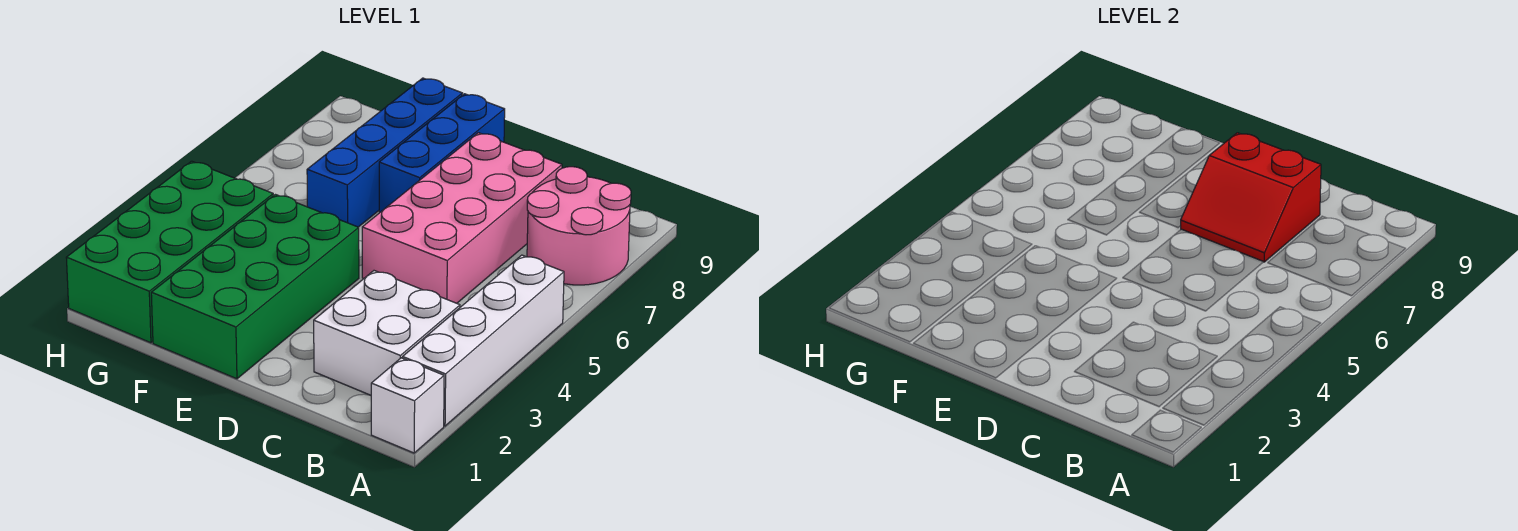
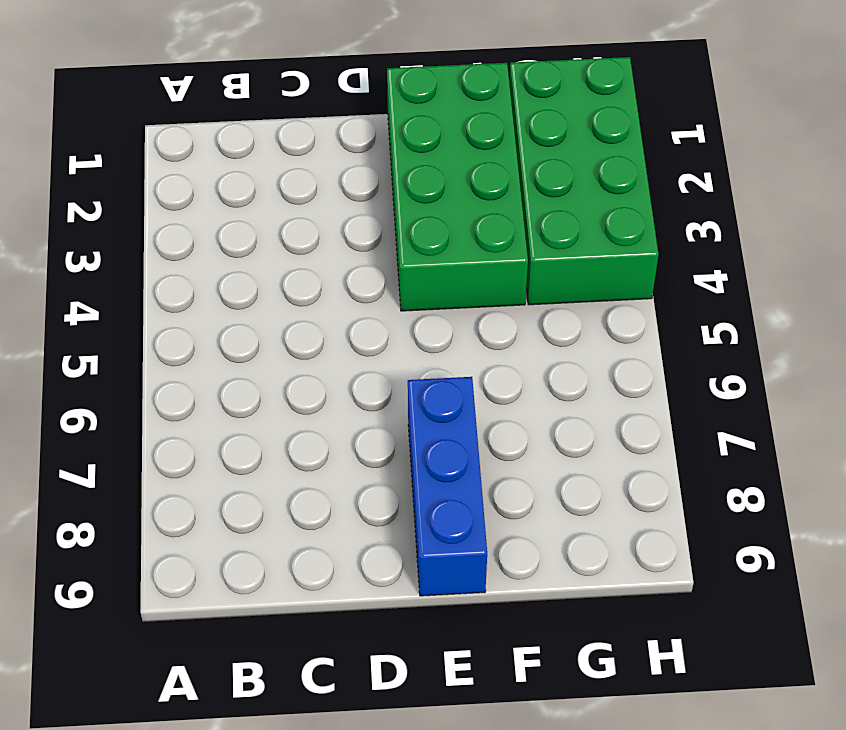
none -> white brick A1 level 1
none -> white brick A2:A5 level 1

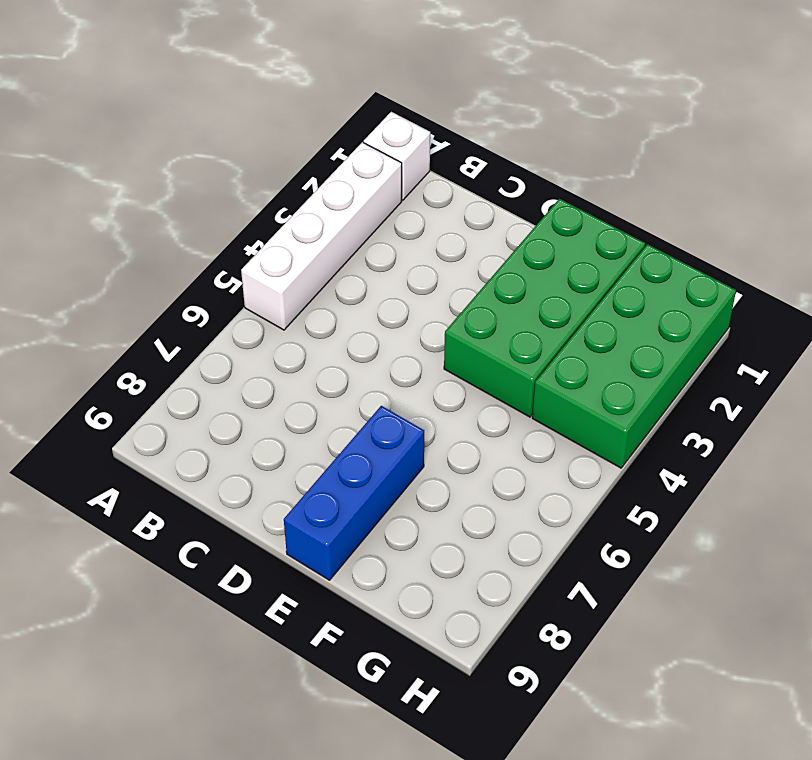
none -> pink round brick A7:B8 level 1
none -> white brick B2:C3 level 1

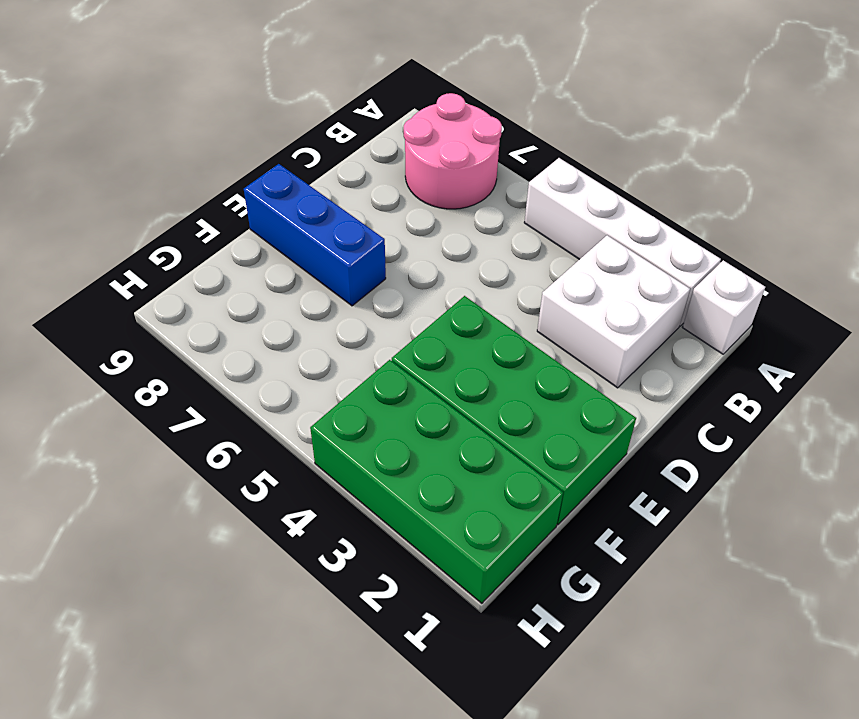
none -> pink brick C5:D8 level 1
none -> blue brick F6:F9 level 1

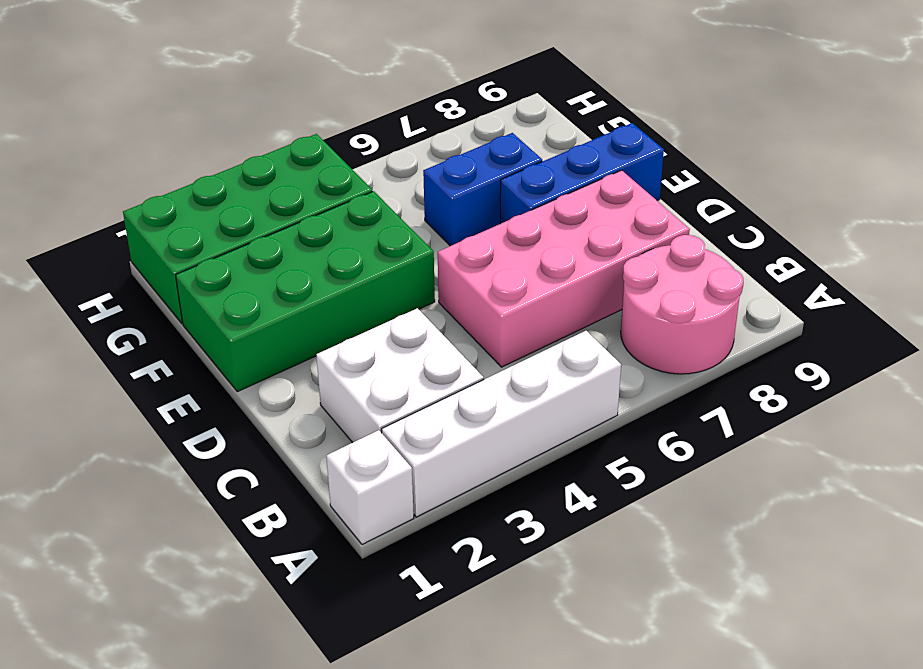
blue brick F6:F7 level 1 -> blue brick F6:F9 level 1
none -> red slope C7:D8 level 2 top 8

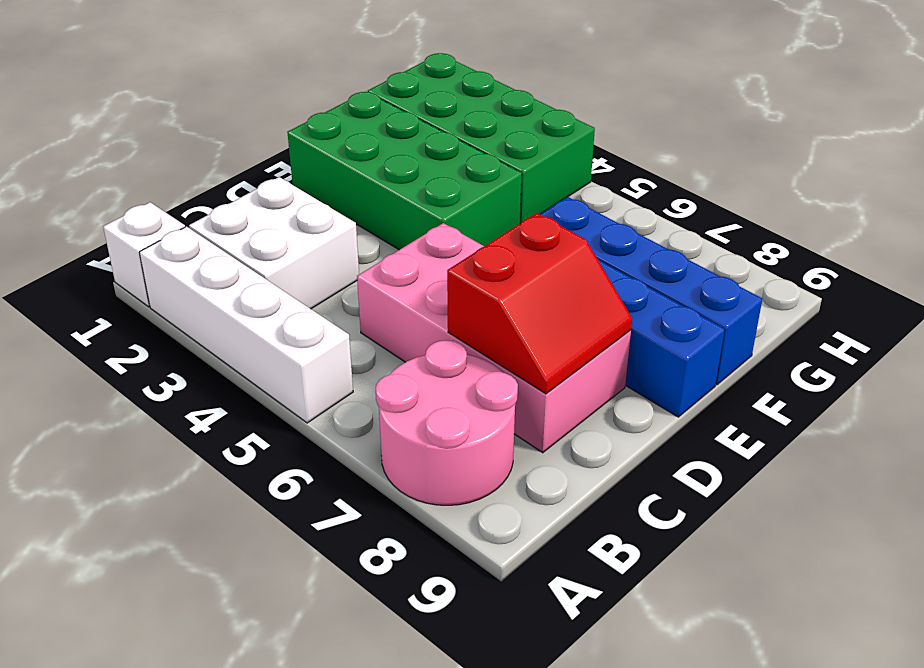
red slope C7:D8 level 2 top 7 -> red slope C7:D8 level 2 top 8

